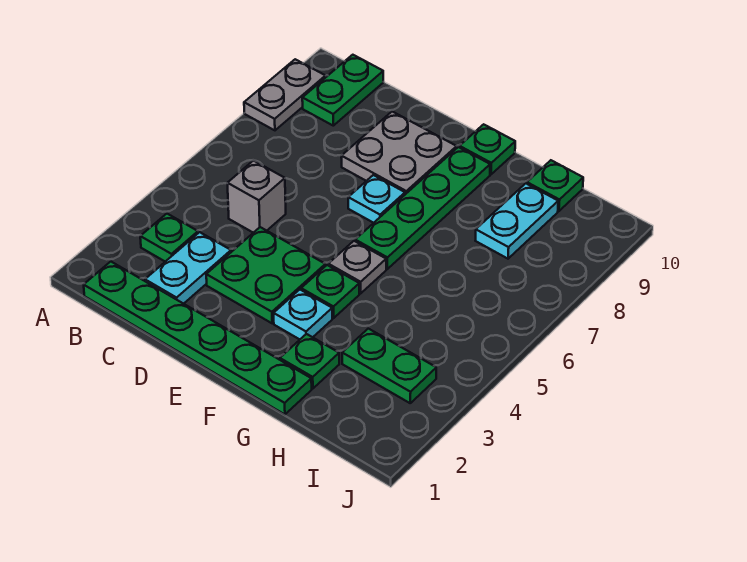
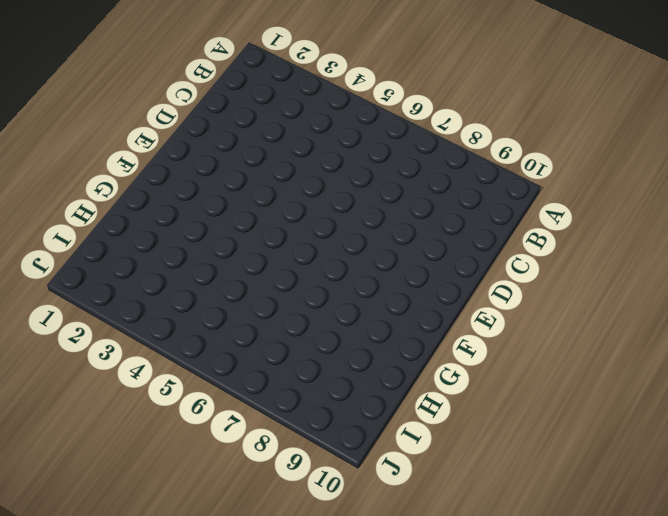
none -> grey plate A8:A9 level 1
none -> green plate B1:G1 level 1
none -> green plate B3 level 1

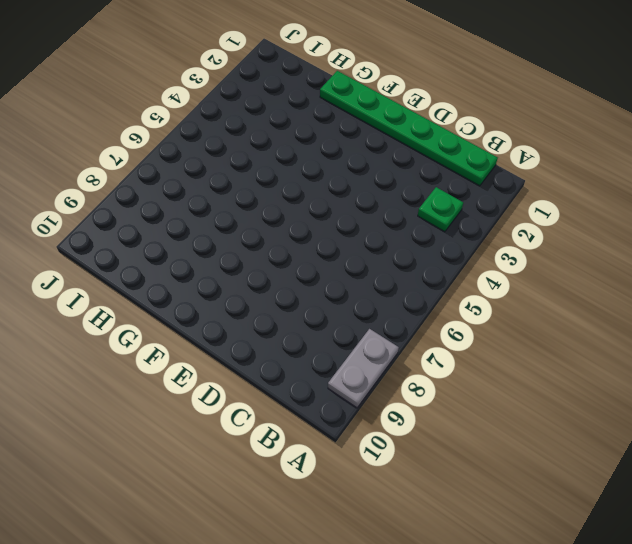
none -> green plate B9:B10 level 1
none -> cyan plate C2:C3 level 1
none -> grey brick C5 level 1

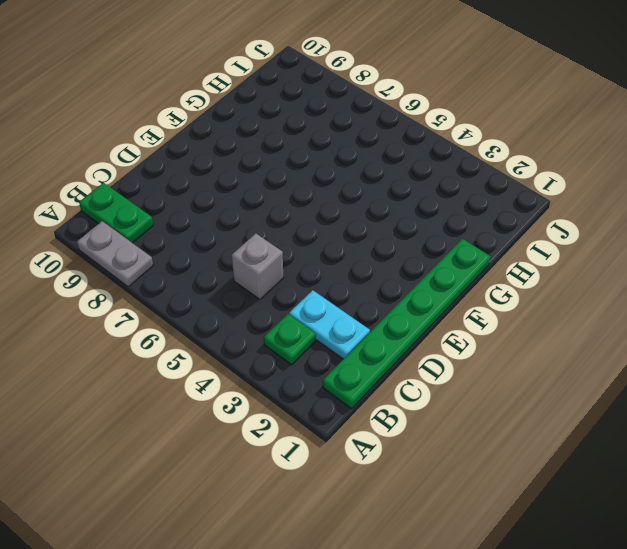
none -> green plate D3:E4 level 1
none -> grey plate D8:E9 level 1
none -> cyan plate E7 level 1

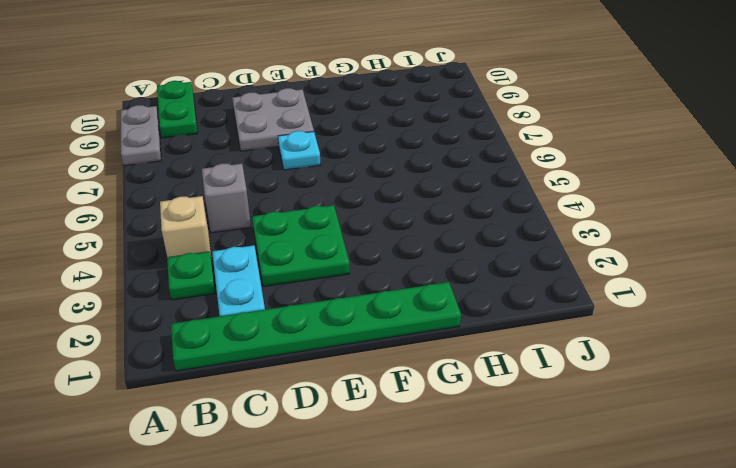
tan brick B4 level 1 -> none
none -> cyan plate F3 level 1
none -> green plate F4 level 1
none -> grey plate F5 level 1

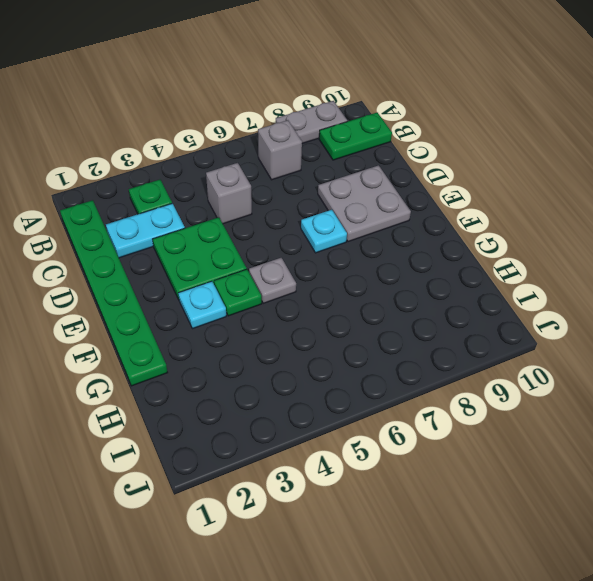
grey brick B7 level 1 -> none
none -> green plate F6:F9 level 1
none -> green plate F10 level 1
none -> green plate G2 level 1

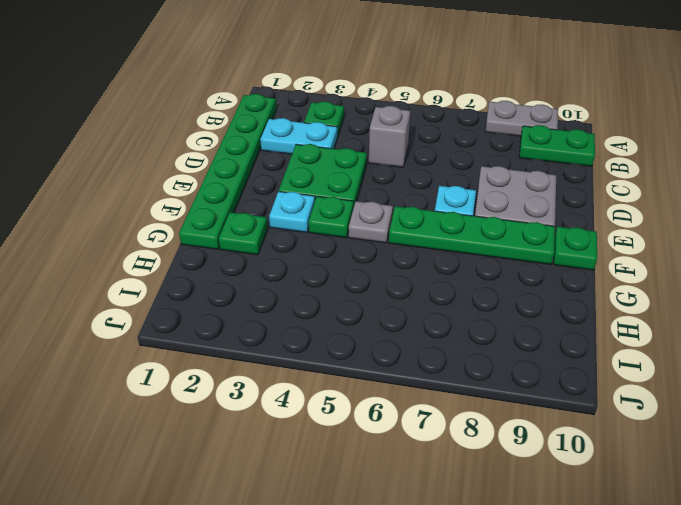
none -> green plate H3:I3 level 1
none -> cyan plate H8:H9 level 1
none -> green plate H10 level 1

